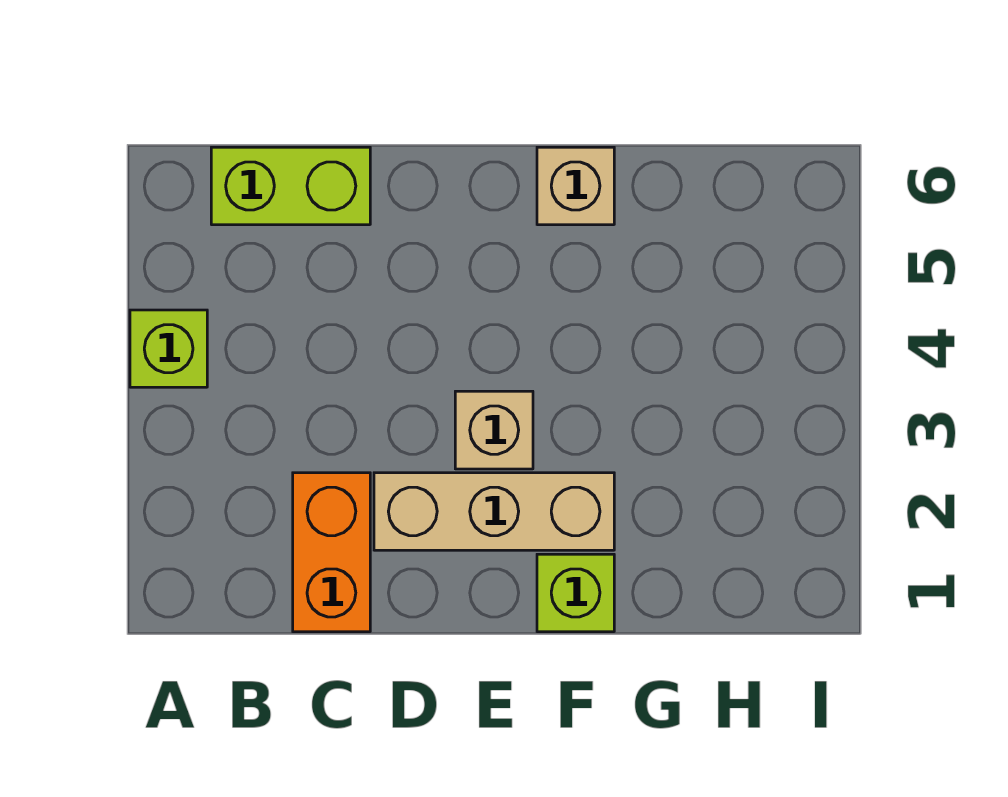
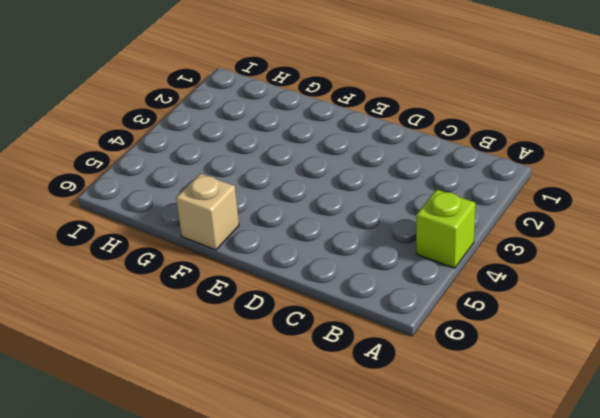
none -> lime brick B6:C6 level 1
none -> orange brick C1:C2 level 1

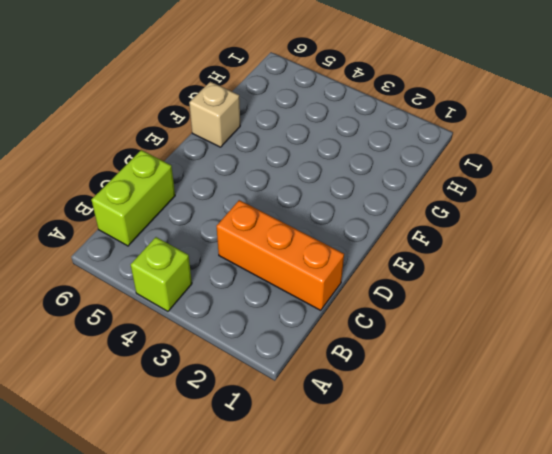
orange brick C1:C3 level 1 -> orange brick C1:C2 level 1
none -> tan brick D2:F2 level 1
none -> tan brick E3 level 1

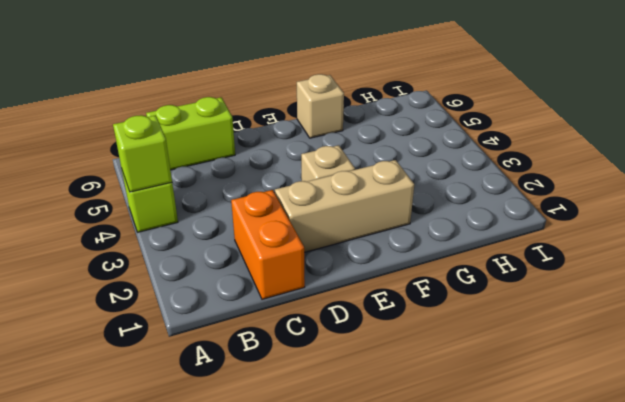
lime brick A4 level 2 -> lime brick F1 level 1

